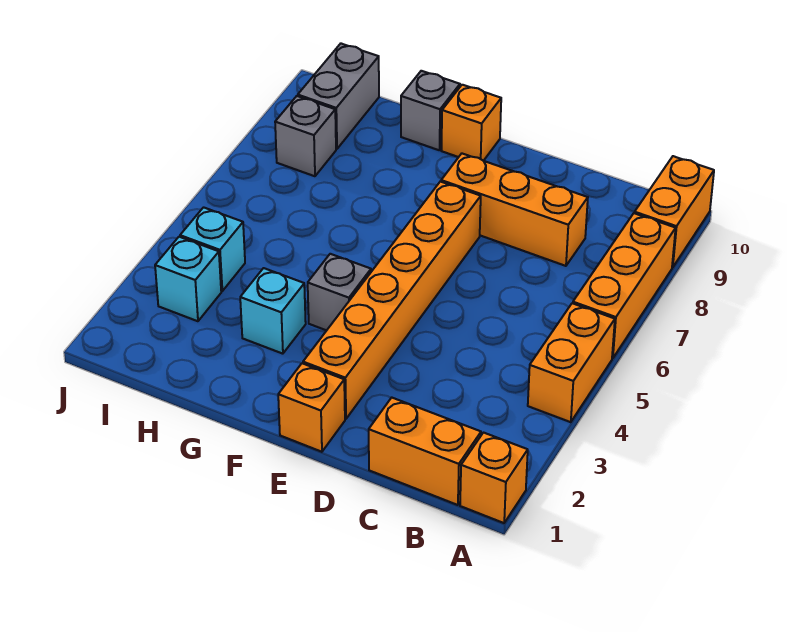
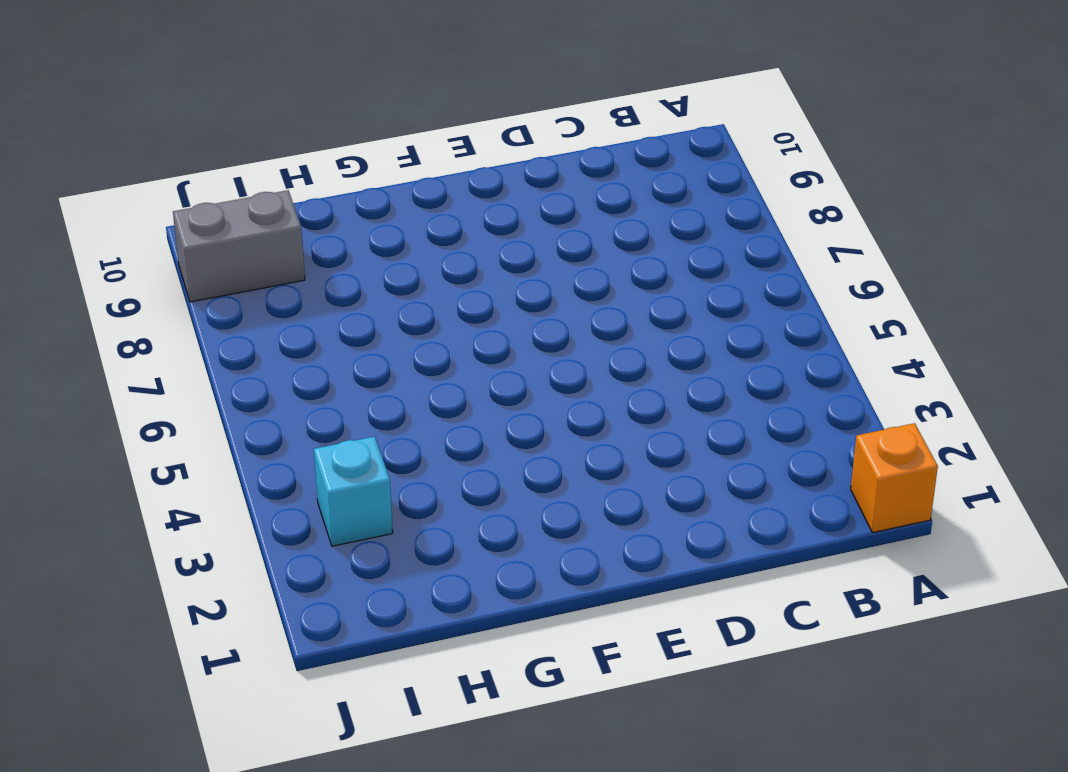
grey brick I9:J9 level 1 -> grey brick I9:I10 level 1
none -> orange brick A4:A5 level 1
none -> orange brick A6:A8 level 1
none -> orange brick A9:A10 level 1

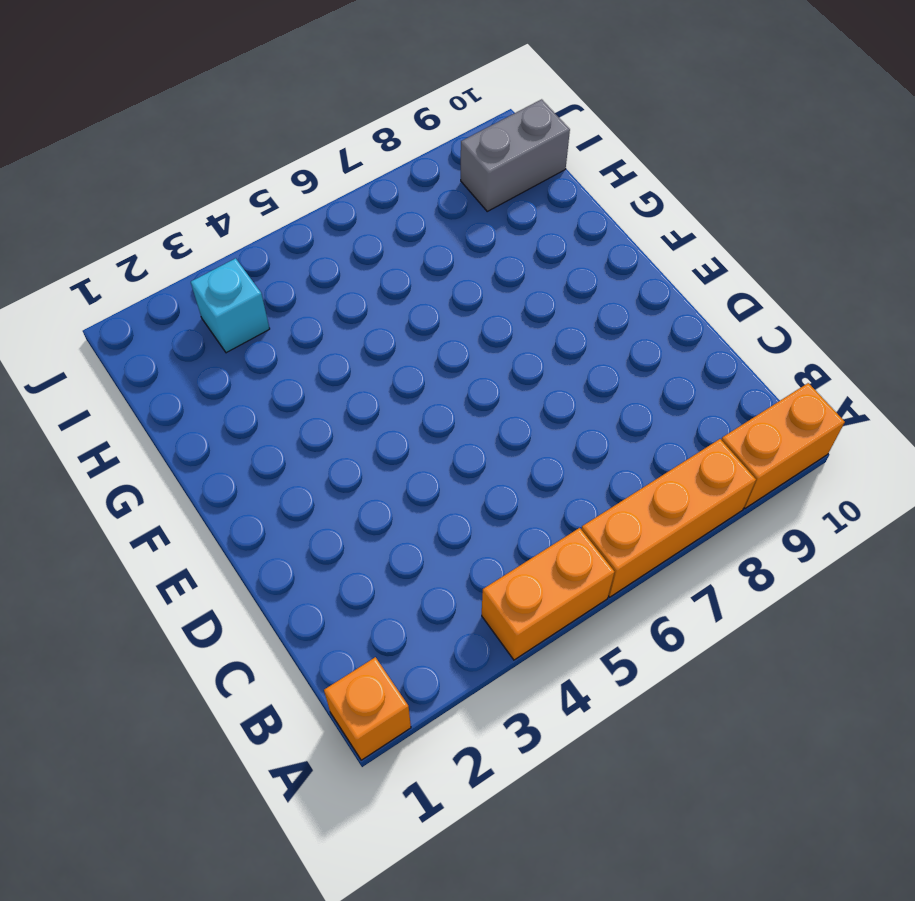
none -> orange brick B1:C1 level 1
none -> orange brick C8:E8 level 1
none -> orange brick E1 level 1

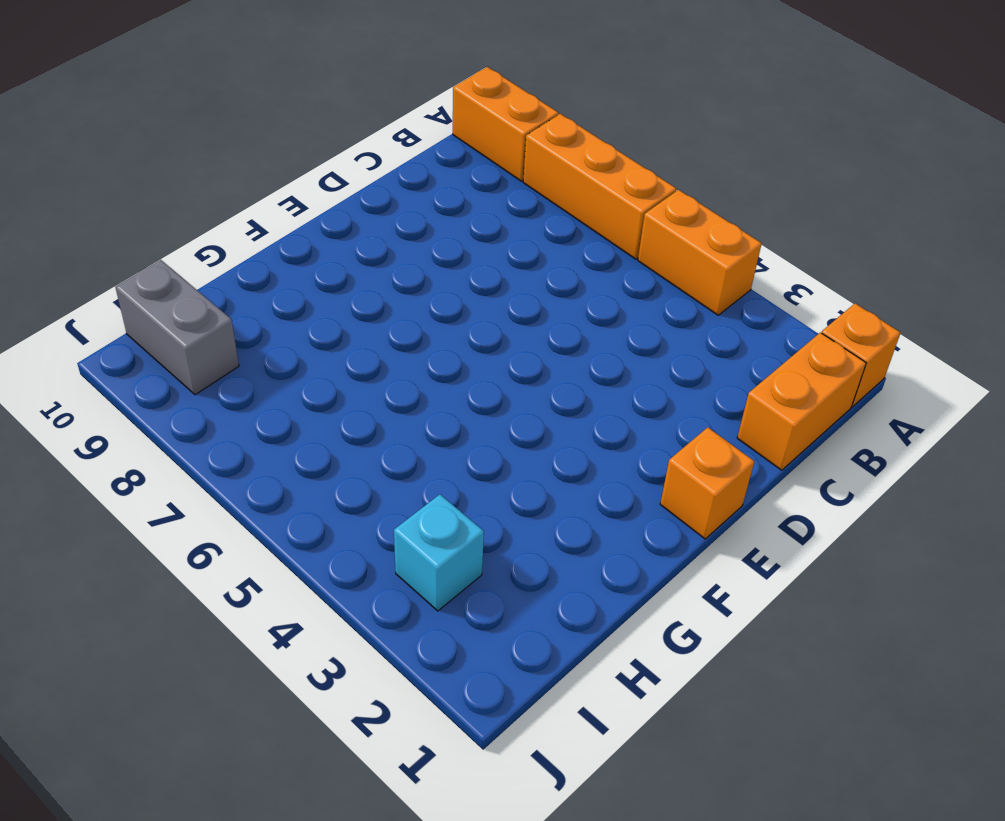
none -> orange brick C8:E8 level 1
none -> orange brick E2:E7 level 1
none -> grey brick F4 level 1

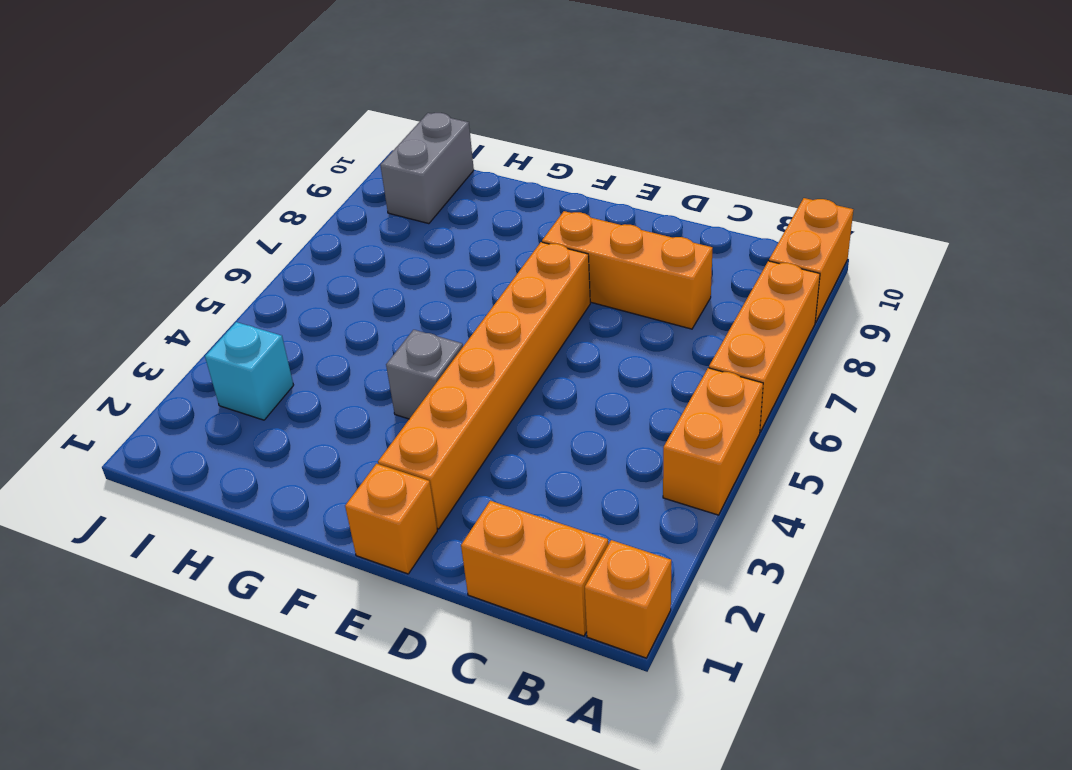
none -> orange brick F10 level 1
none -> cyan brick G3 level 1
none -> grey brick G10 level 1

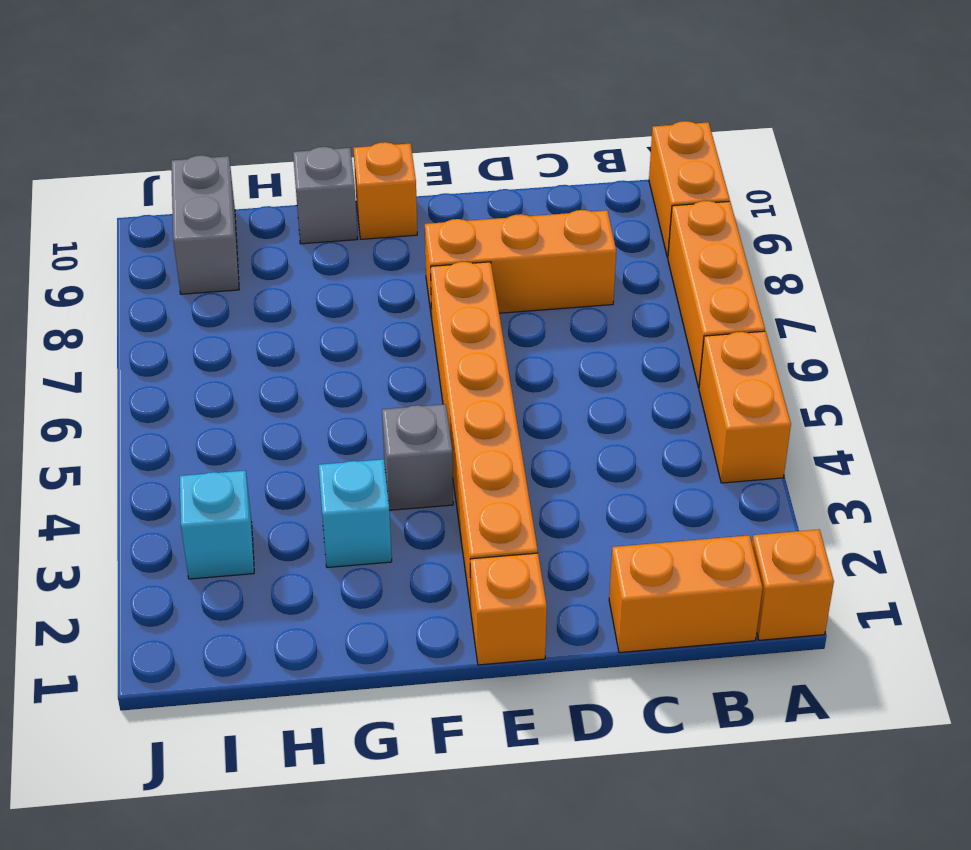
none -> cyan brick I4 level 1
none -> grey brick I8 level 1

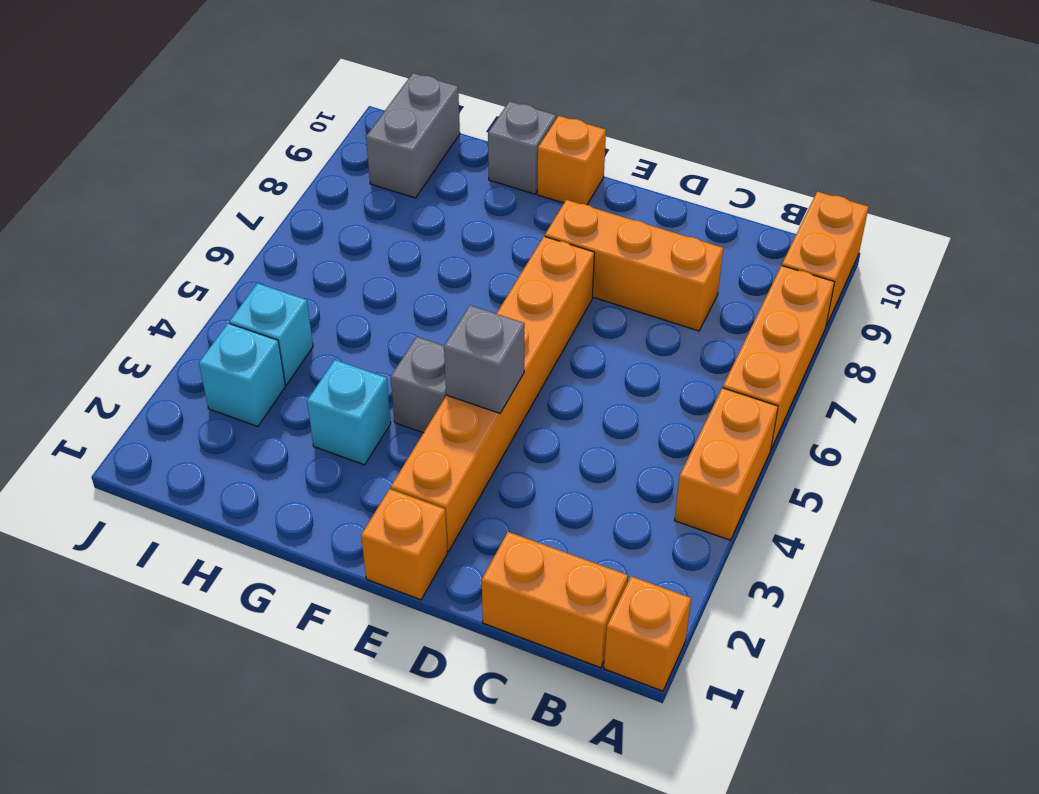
grey brick E4 level 2 -> grey brick I8 level 1

